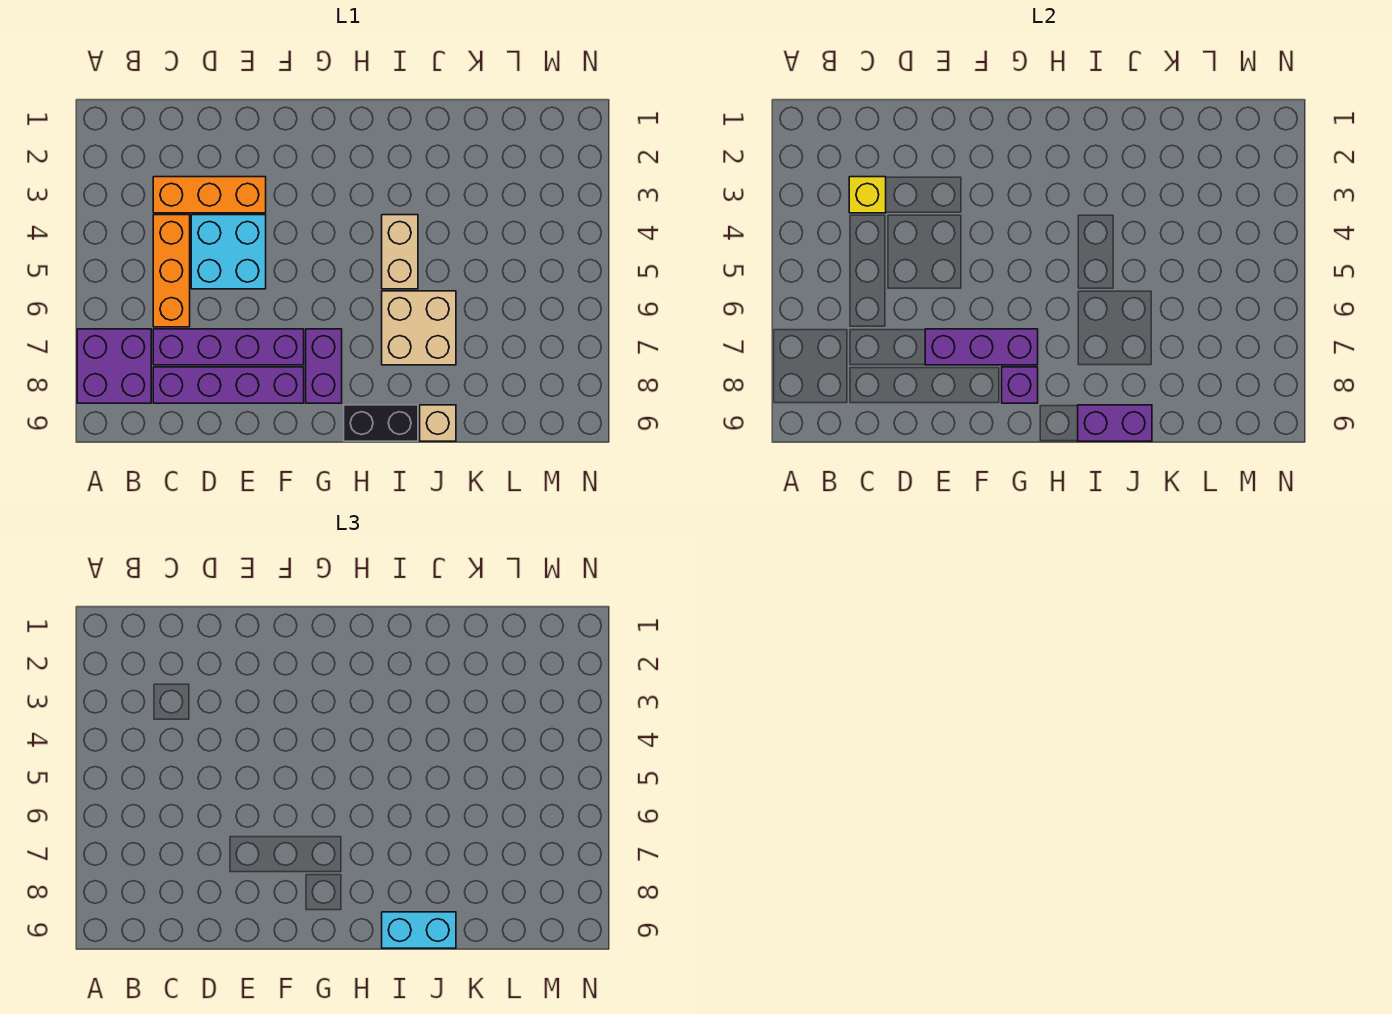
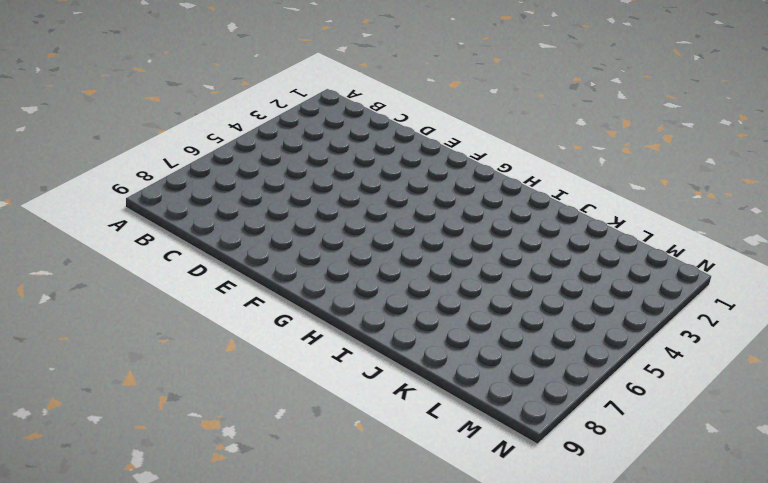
none -> purple brick A7:B8 level 1
none -> orange brick C3:E3 level 1
none -> orange brick C4:C6 level 1

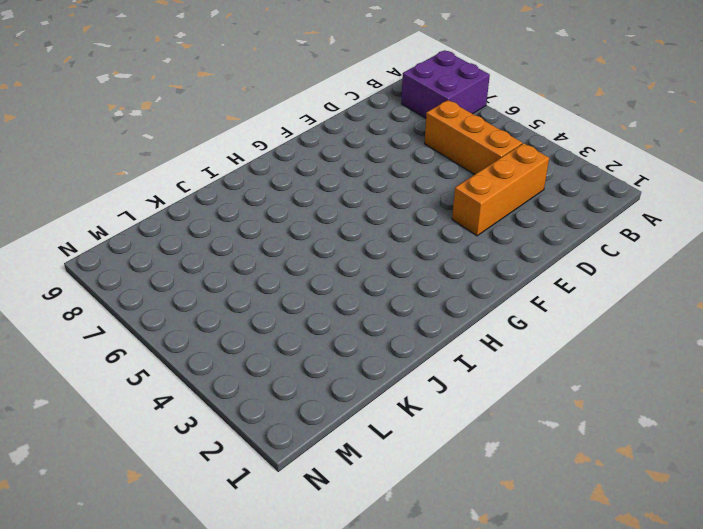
none -> purple brick C7:F7 level 1
none -> purple brick C8:F8 level 1
none -> cyan brick D4:E5 level 1

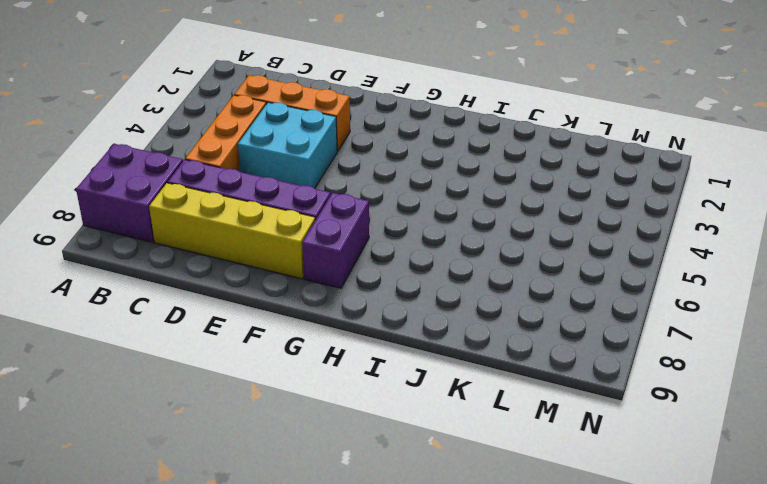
yellow brick C8:F8 level 1 -> purple brick C8:F8 level 1
none -> black brick H9:I9 level 1
none -> tan brick I4:I5 level 1
none -> tan brick I6:J7 level 1

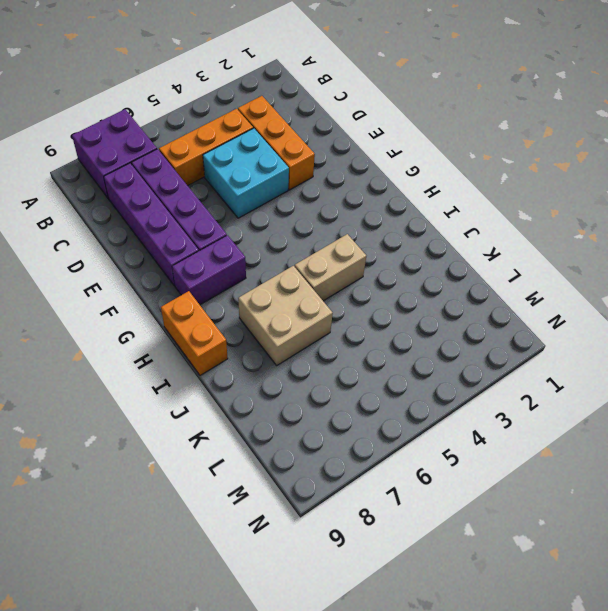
orange brick H9:I9 level 1 -> black brick H9:I9 level 1
none -> tan brick J9 level 1
none -> yellow brick C3 level 2
none -> purple brick E7:G7 level 2

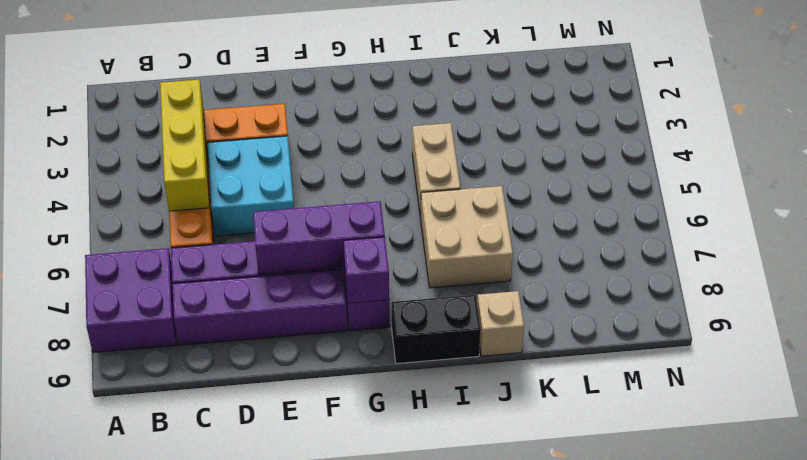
yellow brick C3:C5 level 2 -> yellow brick C3 level 2
none -> purple brick I9:J9 level 2
none -> cyan brick I9:J9 level 3

